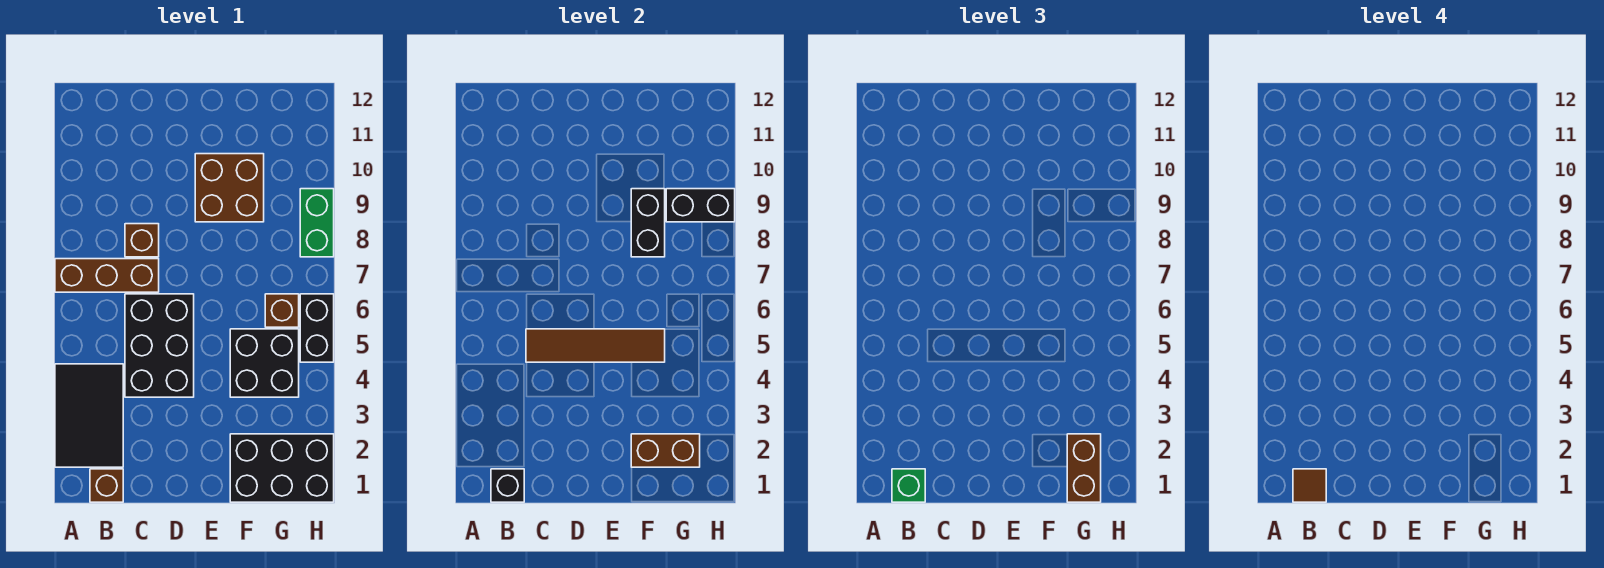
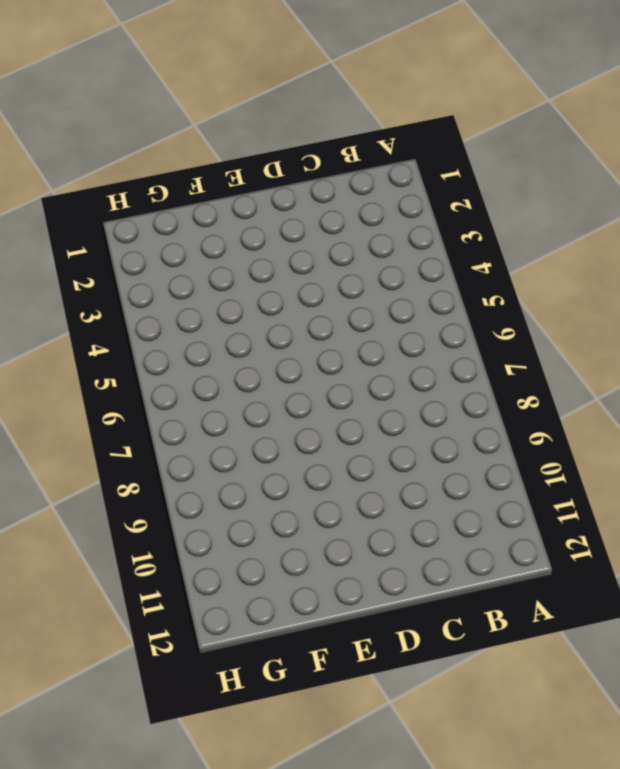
none -> black tile A2:B4 level 1
none -> brown brick A7:C7 level 1
none -> brown brick B1 level 1

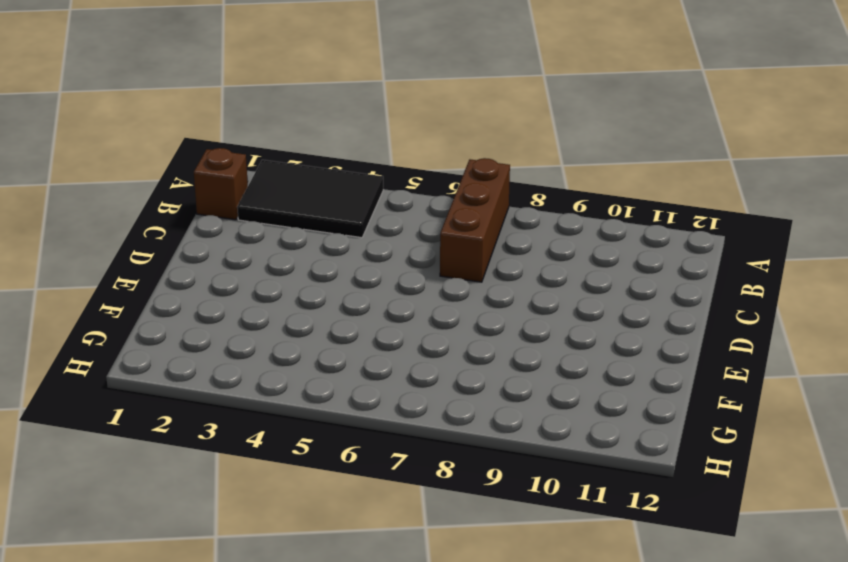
none -> black brick C4:D6 level 1
none -> brown brick C8 level 1
none -> brown brick E9:F10 level 1

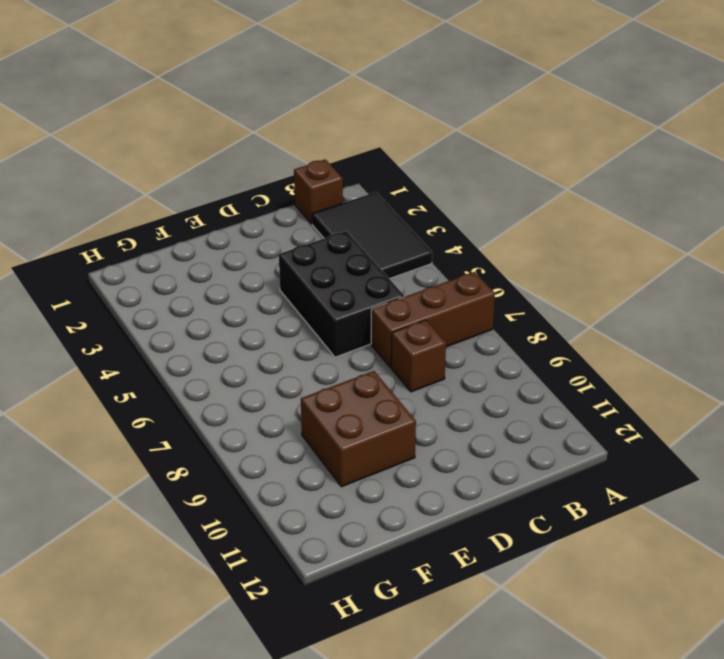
none -> black brick F1:H2 level 1
none -> black brick F4:G5 level 1
none -> brown brick G6 level 1

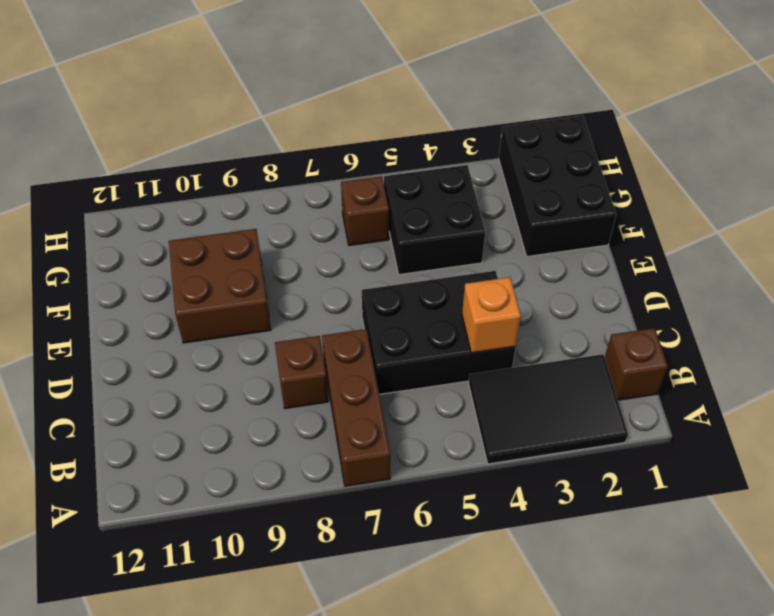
orange brick C4 level 2 -> none
none -> black brick H5:H6 level 1
none -> green brick H8:H9 level 1
none -> black brick B1 level 2

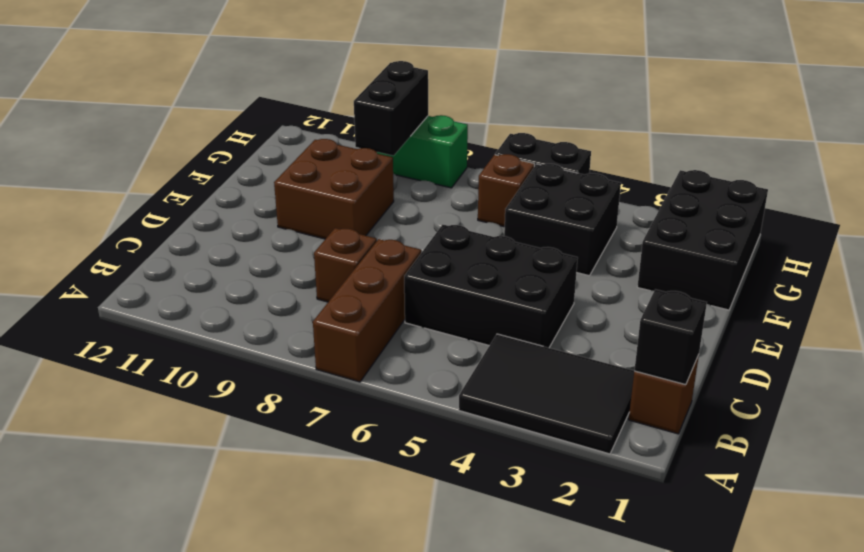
none -> brown tile C5:F5 level 2
none -> brown brick F2:G2 level 2
none -> black brick F8:F9 level 2

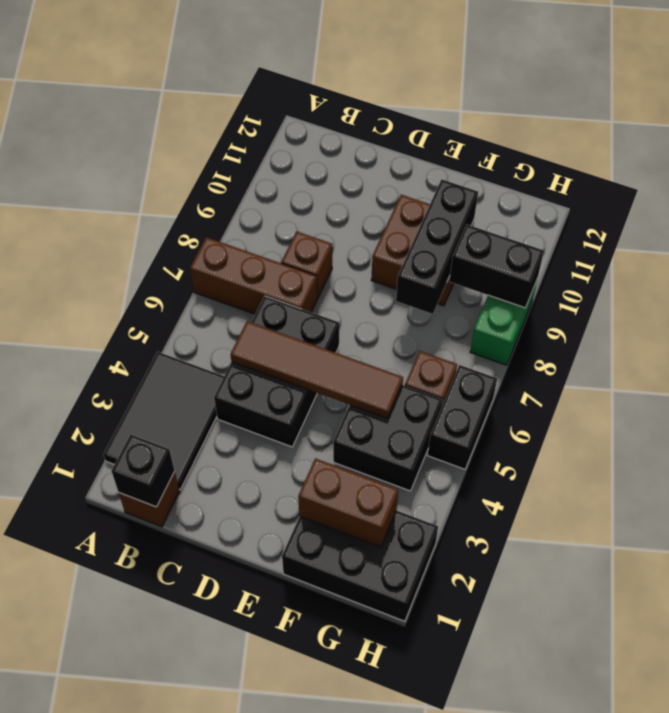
black brick F8:F10 level 2 -> black brick F8:F9 level 2
none -> green brick B1 level 3
none -> brown brick G1:G2 level 3
none -> brown tile B1 level 4

